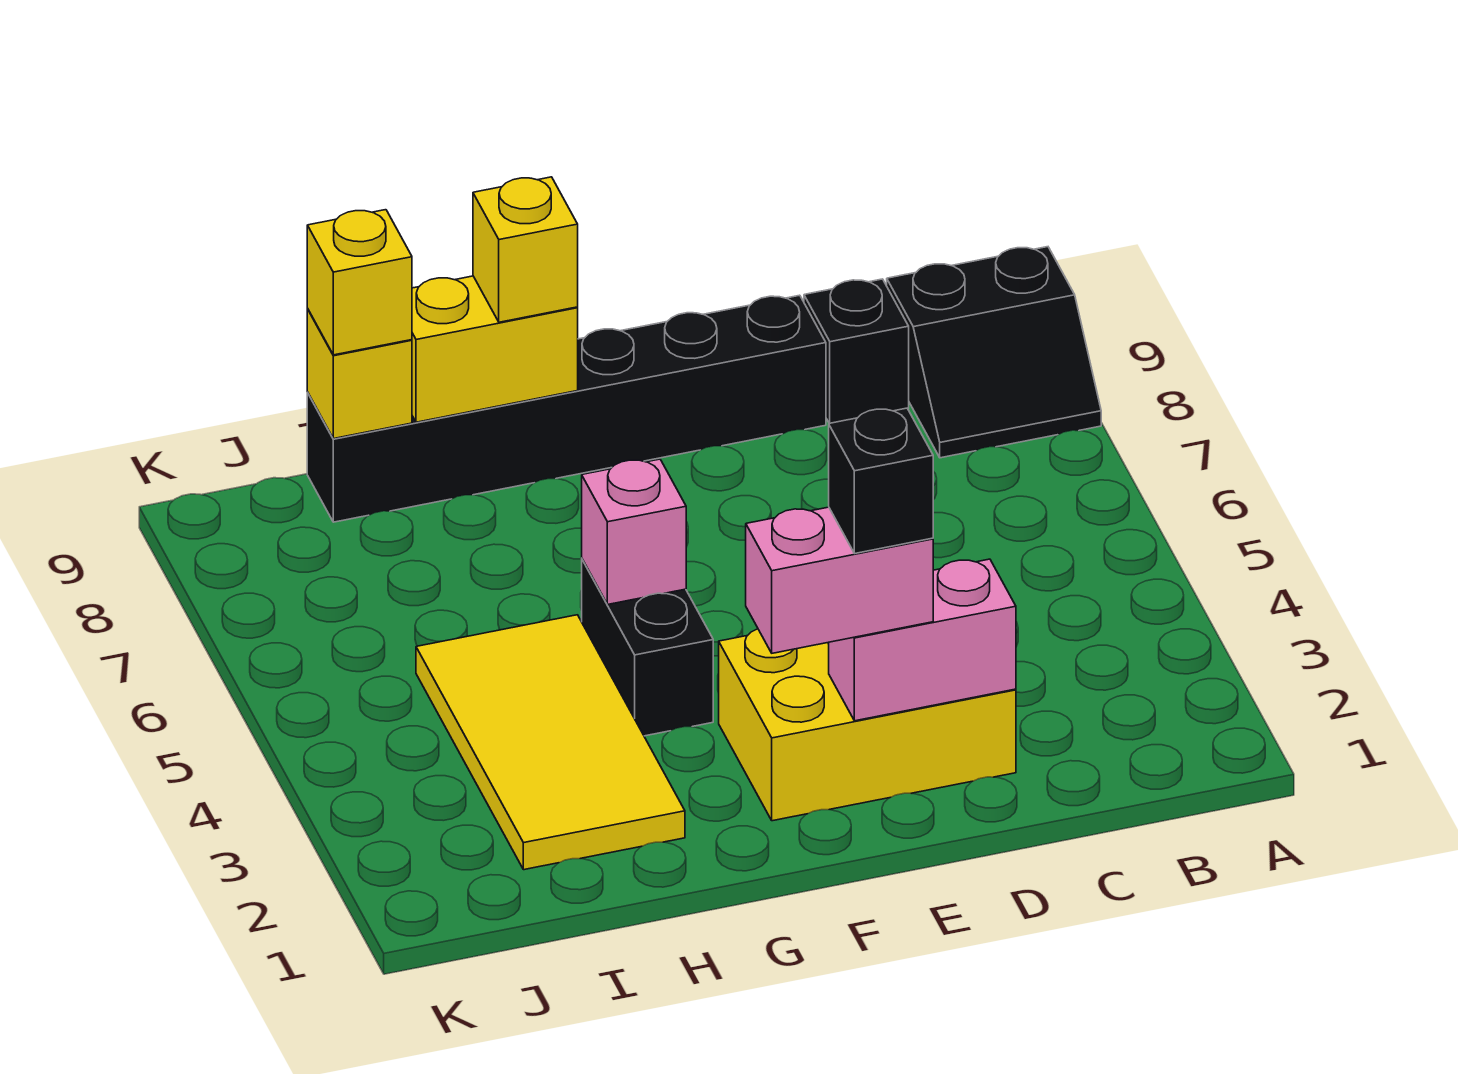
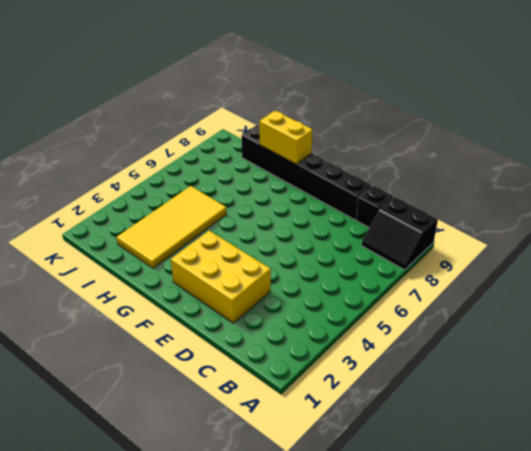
none -> black brick G4:G5 level 1
none -> pink brick D2:E2 level 2
none -> pink brick G5 level 2

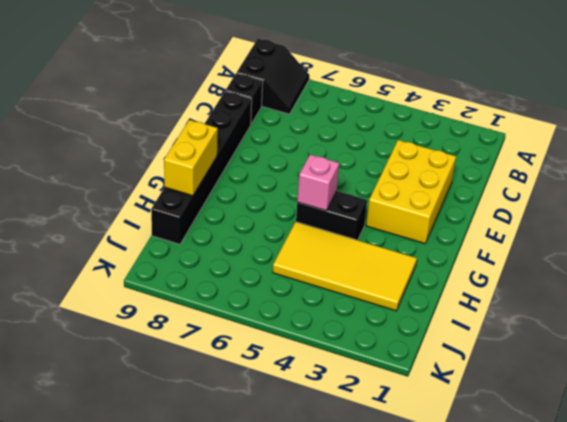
none -> pink brick D2:E2 level 2
none -> yellow brick I9 level 2
none -> pink brick E2:F2 level 3

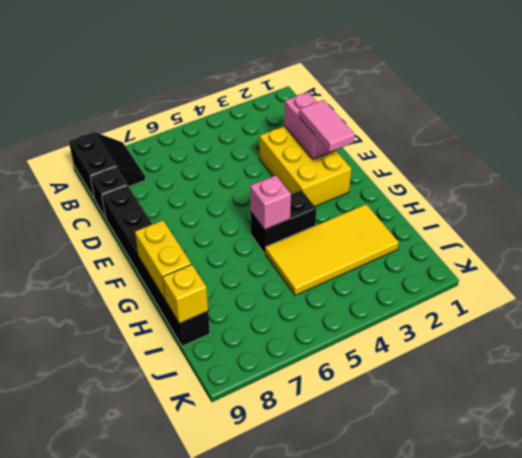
pink tile E2:F2 level 3 -> pink brick E2:F2 level 3
none -> yellow brick G9 level 3
none -> yellow brick I9 level 3
none -> black brick E2 level 4

